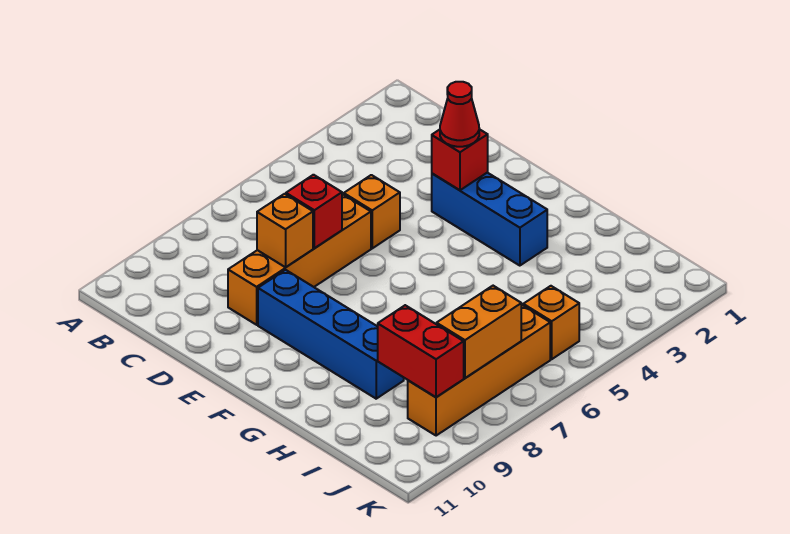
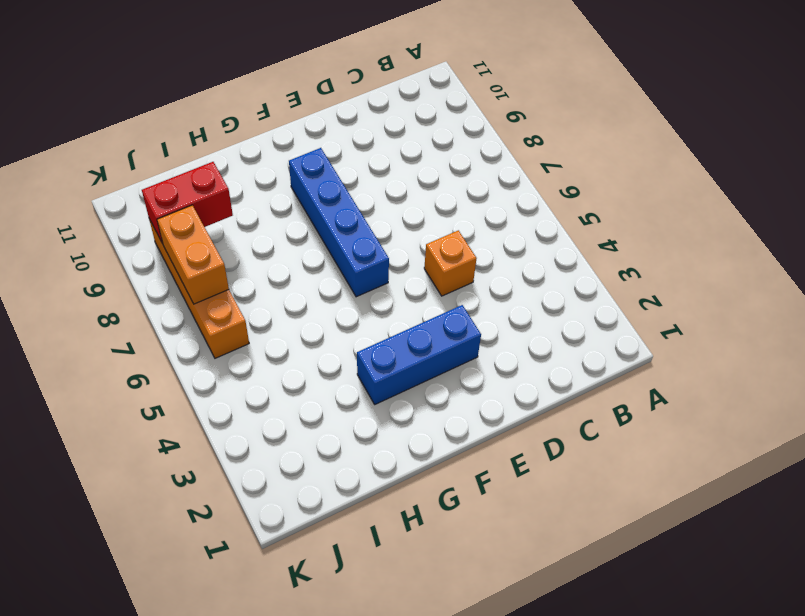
blue brick F6:F9 level 1 -> blue brick E9:H9 level 1
none -> orange brick D6:D9 level 1
none -> orange brick J5 level 1
none -> red brick D7 level 2

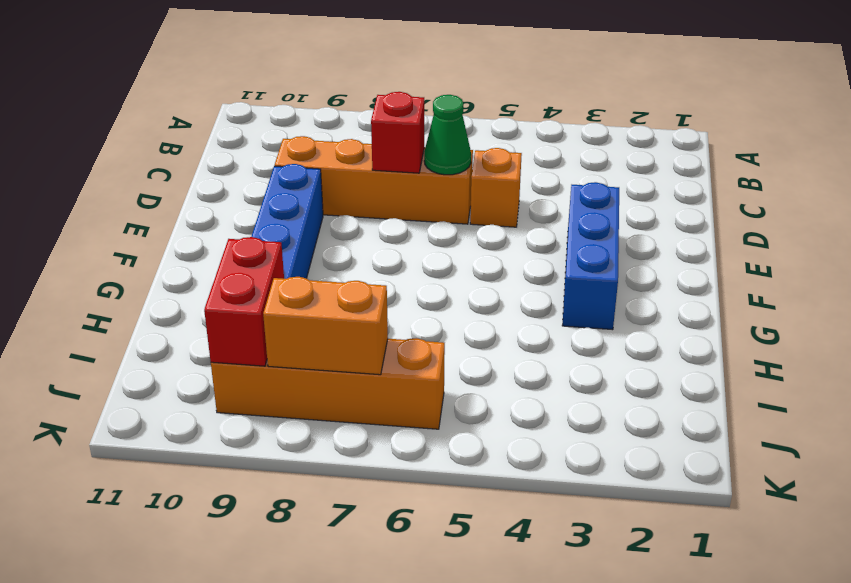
green cone D6 level 2 -> none
none -> orange brick J5 level 1
none -> orange brick D8 level 2
none -> red brick E3 level 2

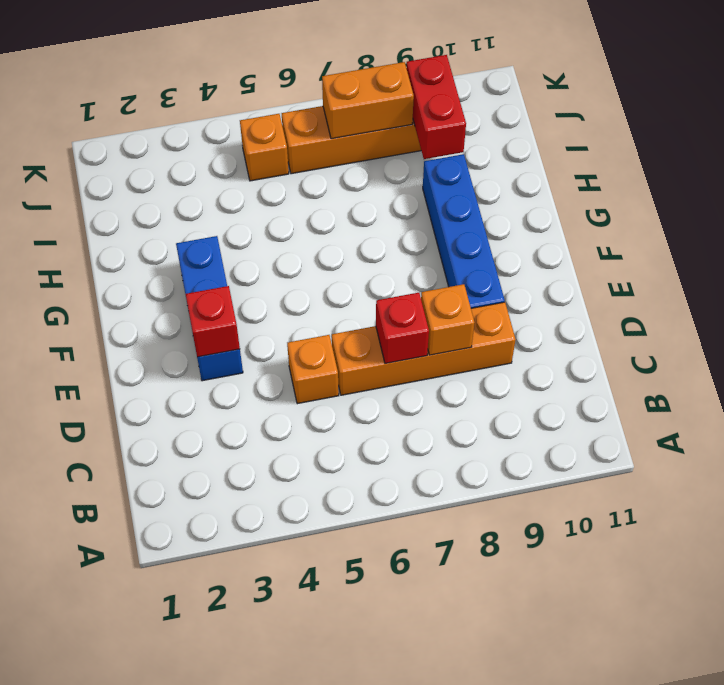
none -> red cone E3 level 3

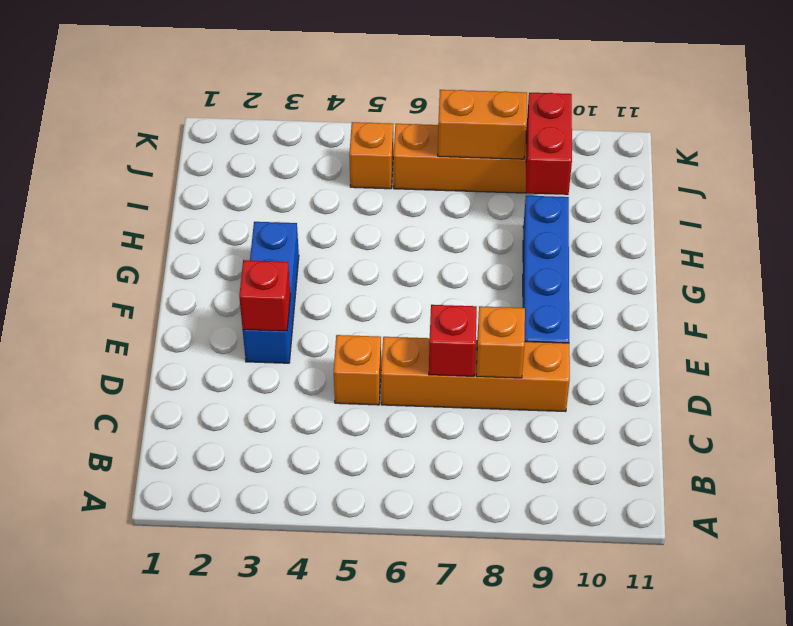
none -> red cone E3 level 3

